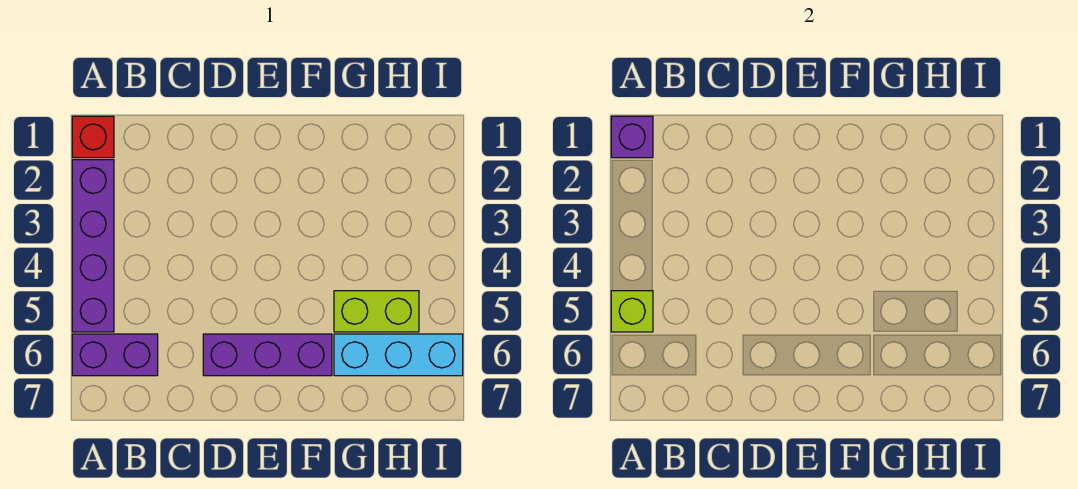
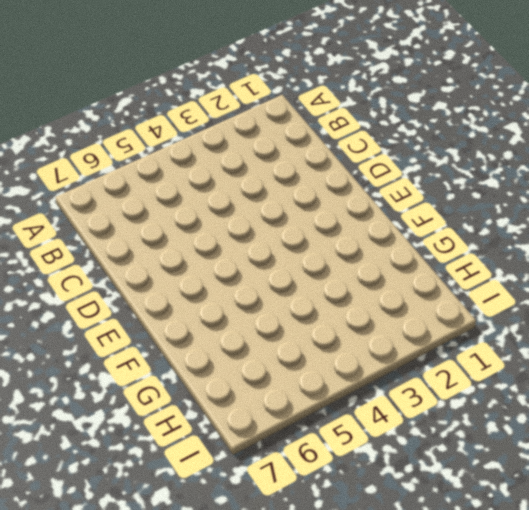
none -> red brick A1 level 1
none -> purple brick A2:A5 level 1

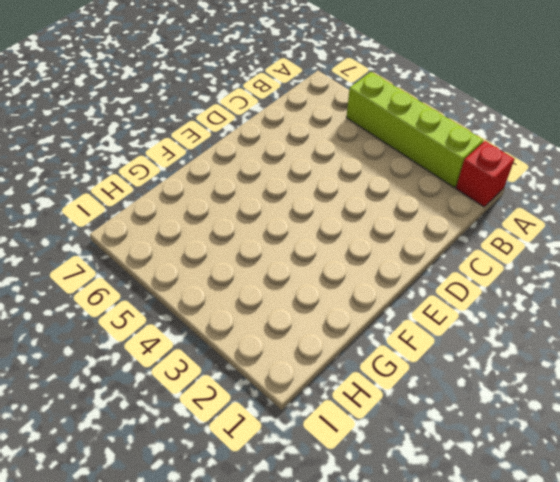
lime brick A2:A5 level 1 -> purple brick A2:A5 level 1
none -> purple brick A6:B6 level 1
none -> purple brick D6:F6 level 1

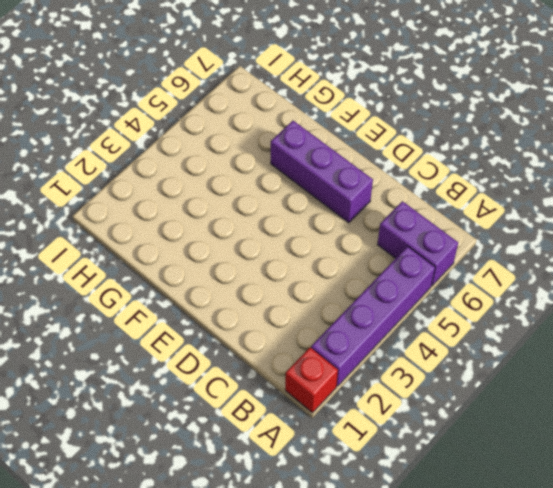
none -> lime brick G5:H5 level 1
none -> cyan brick G6:I6 level 1

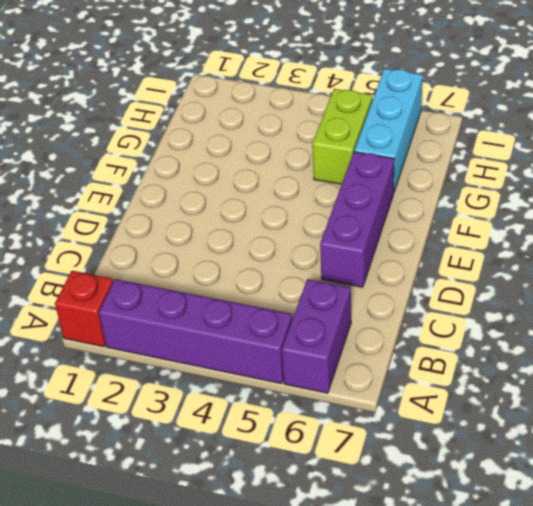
none -> purple brick A1 level 2
none -> lime brick A5 level 2

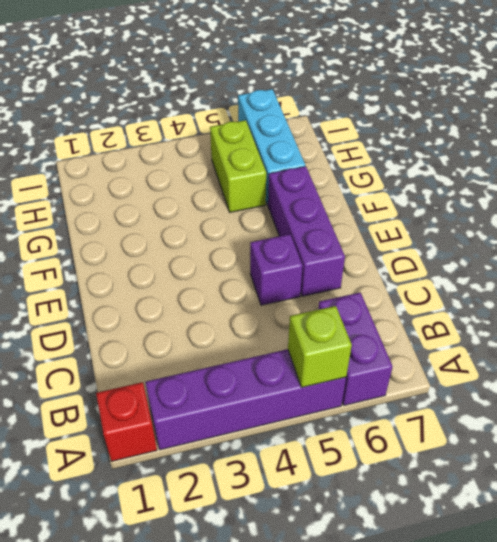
purple brick D5 level 1 -> purple brick A1 level 2

